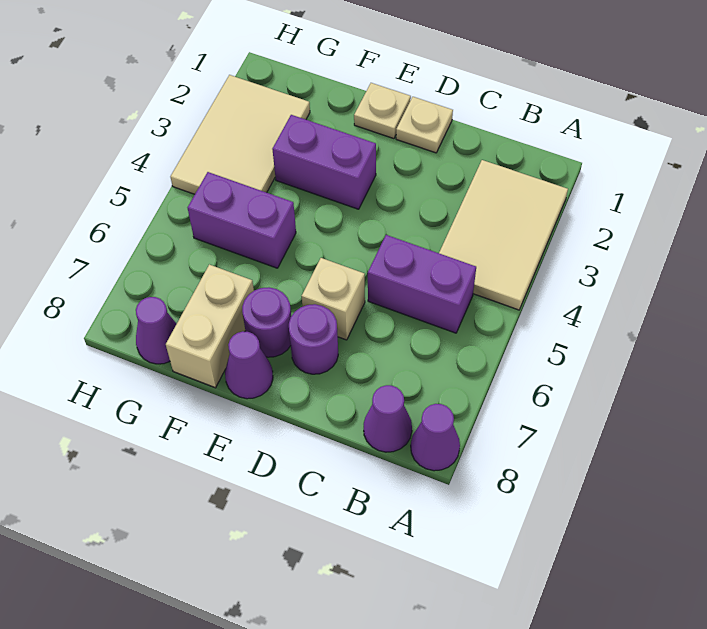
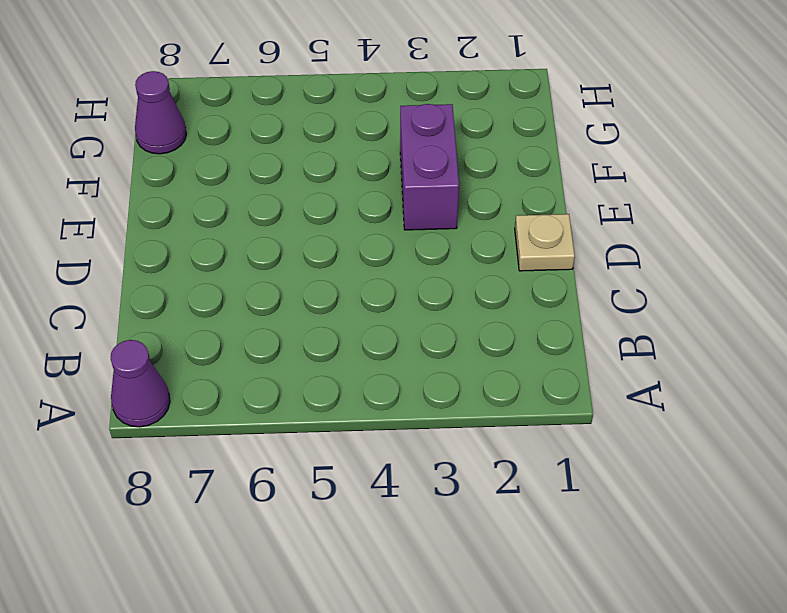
none -> tan tile A2:B4 level 1
none -> purple brick B5:C5 level 1
none -> purple cone B8 level 1

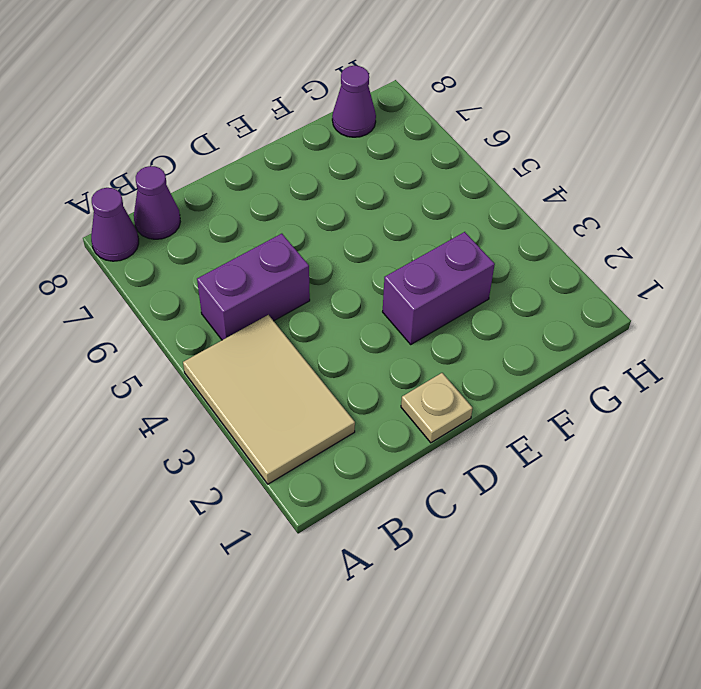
none -> tan brick D6 level 1
none -> purple round brick D7 level 1
none -> tan plate E1 level 1

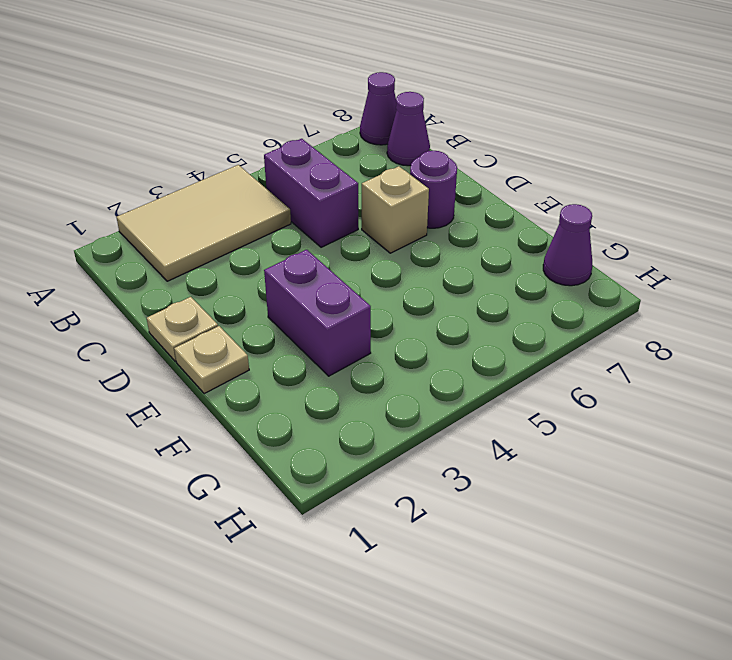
none -> purple round brick E7 level 1
none -> purple cone E8 level 1
none -> purple brick F5:G5 level 1

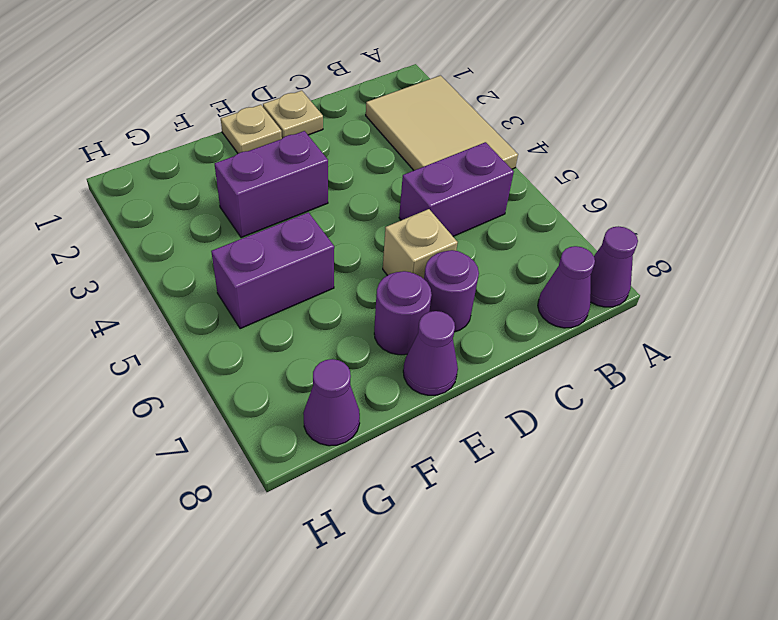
none -> tan brick F7:F8 level 1
none -> tan tile G2:H4 level 1

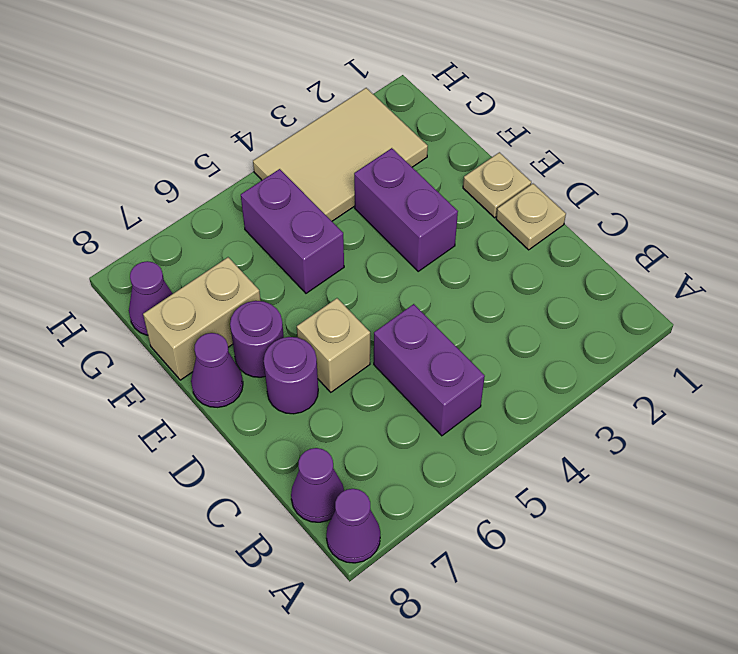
none -> tan tile A2:B4 level 1

